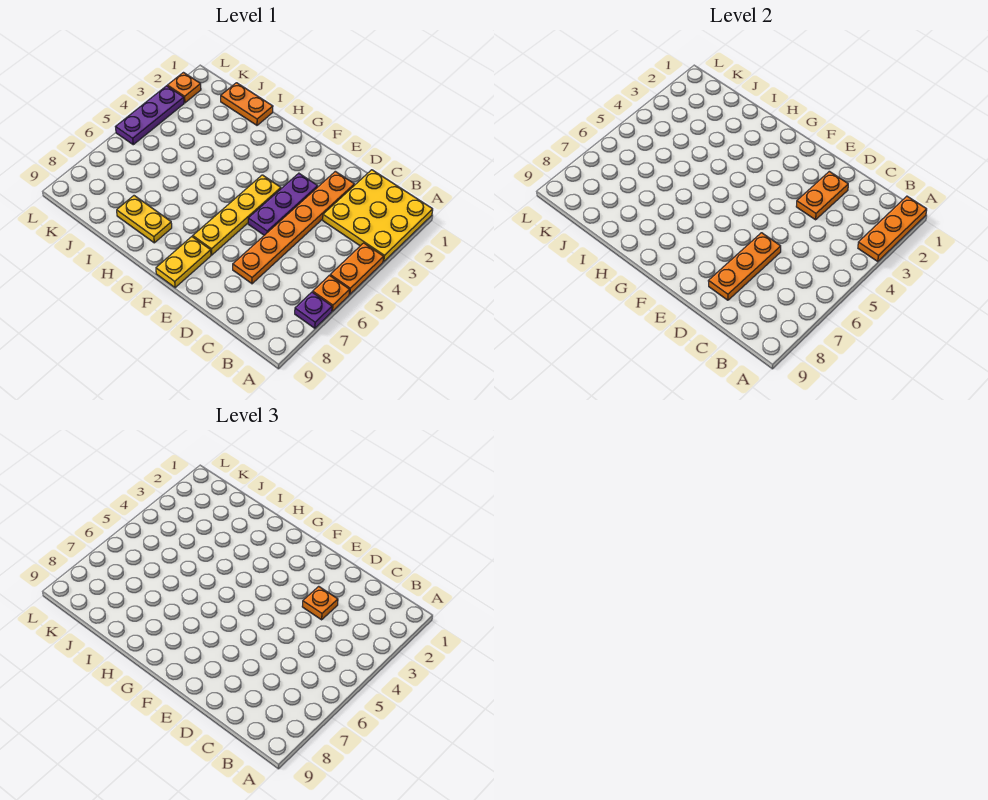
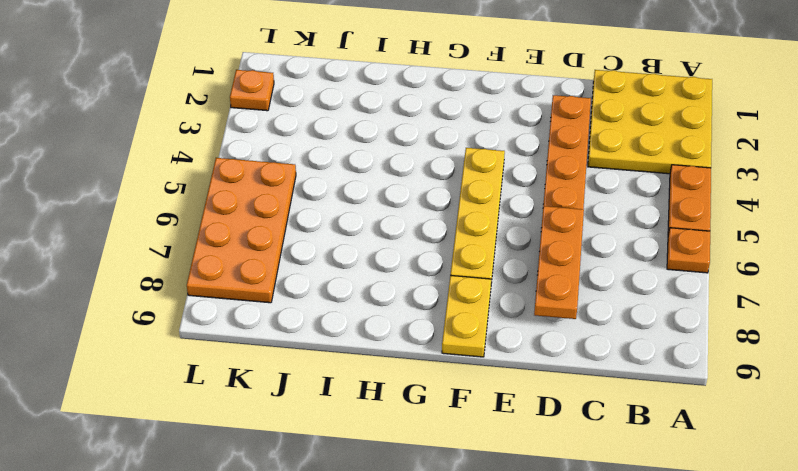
orange plate K5:L8 level 1 -> purple plate L3:L5 level 1
none -> purple plate A7 level 1
none -> purple plate E3:E5 level 1
none -> yellow plate H8:I8 level 1

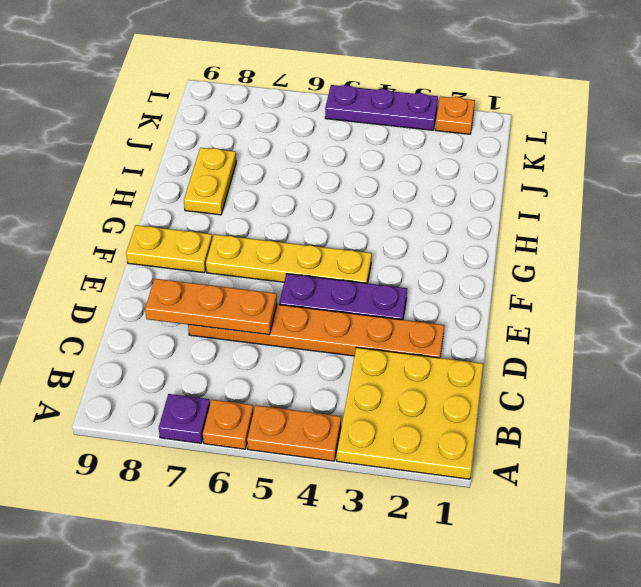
none -> orange plate I1:J1 level 1
none -> orange plate A1:A3 level 2
none -> orange plate D2:D3 level 2

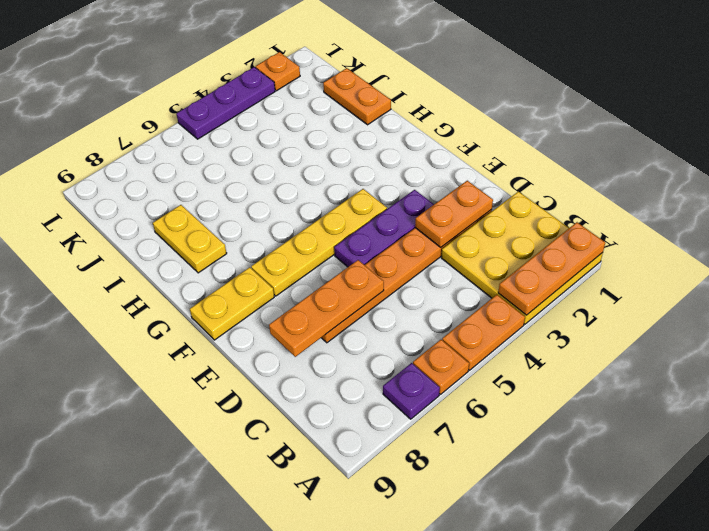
none -> orange plate D3 level 3

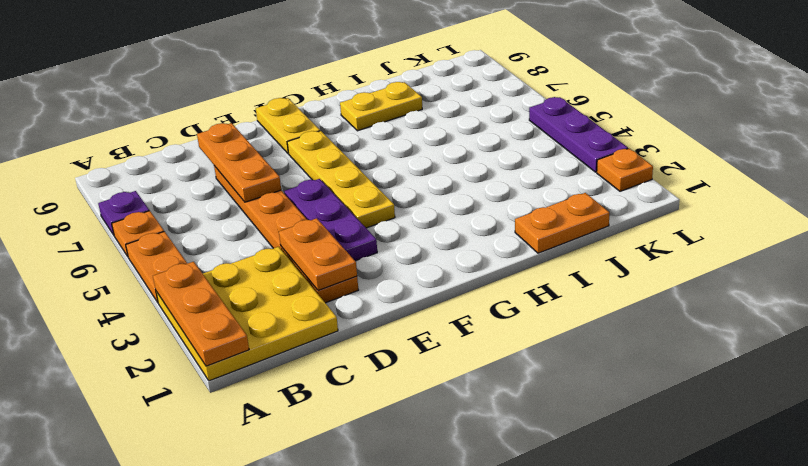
none -> orange plate D3 level 3

